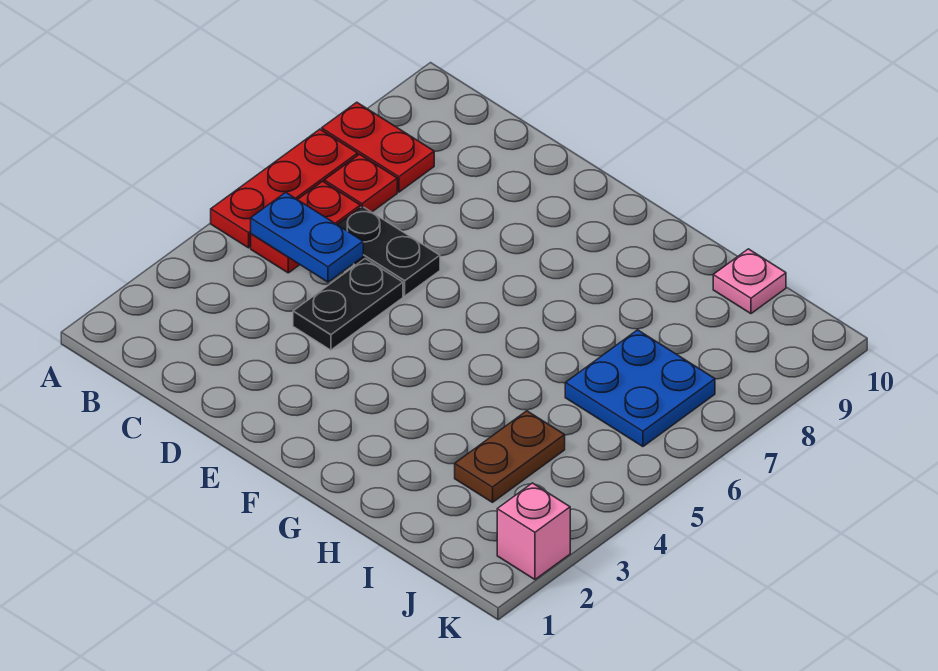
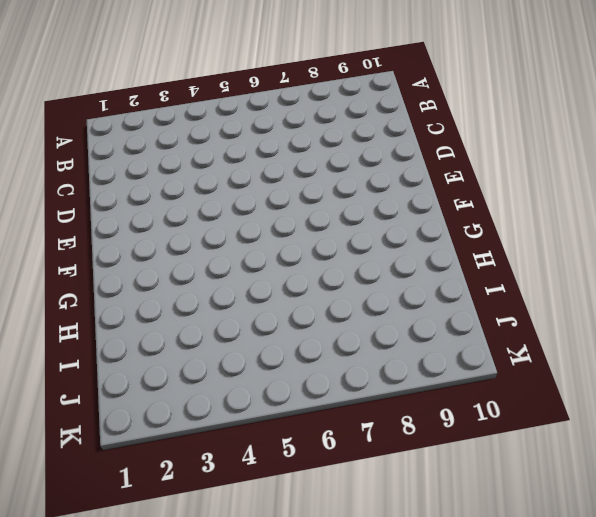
none -> red plate A5:A7 level 1
none -> red plate A8:B8 level 1

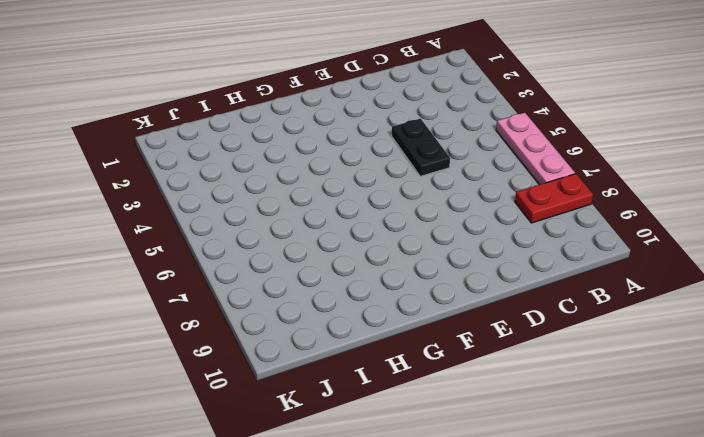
pink plate A5:A7 level 1 -> red plate A5:A7 level 1
none -> red plate B5:B6 level 1
none -> red plate B7 level 1

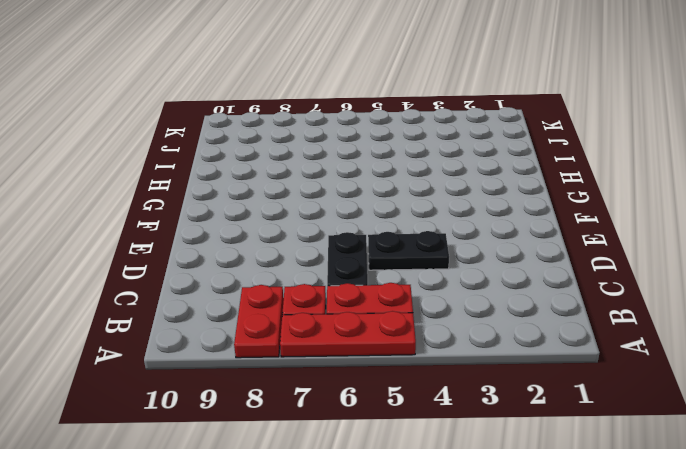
none -> brown plate I3:I4 level 1
none -> blue plate I6:J7 level 1

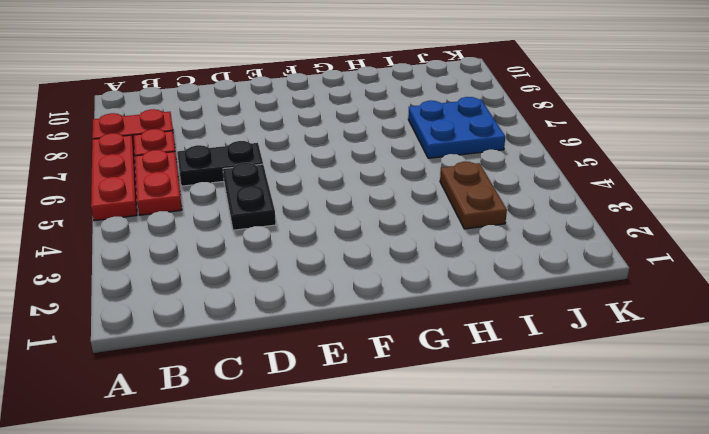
none -> pink plate I10 level 1
none -> pink brick K2 level 1

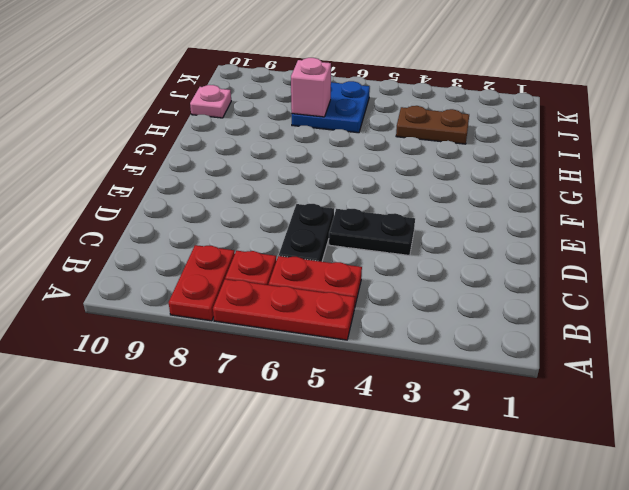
pink brick I7 level 2 -> pink brick K2 level 1
none -> blue plate B5:C5 level 2

